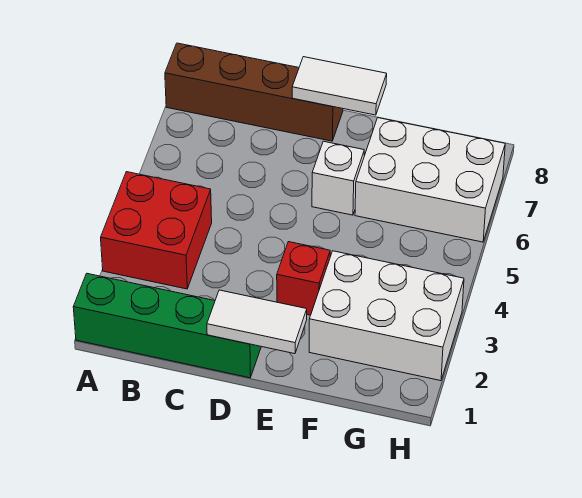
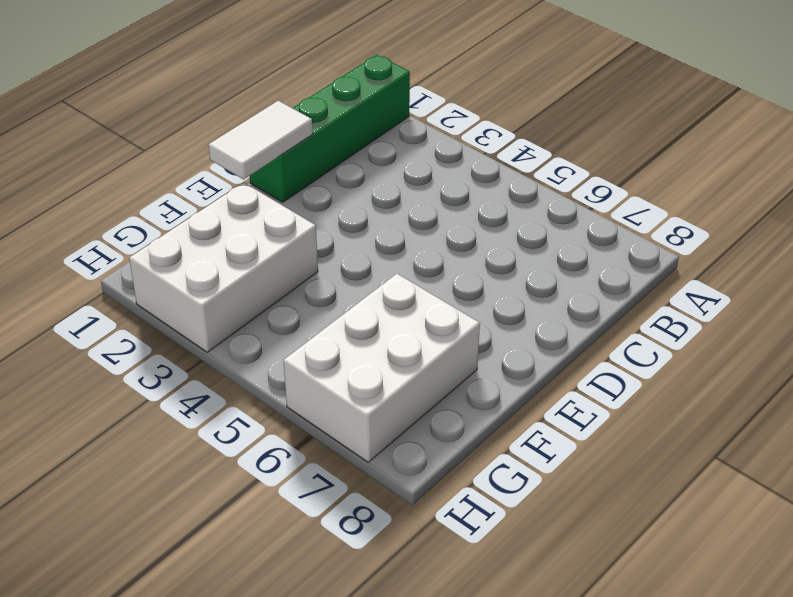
none -> red brick A3:B4 level 1
none -> brown brick A8:D8 level 1

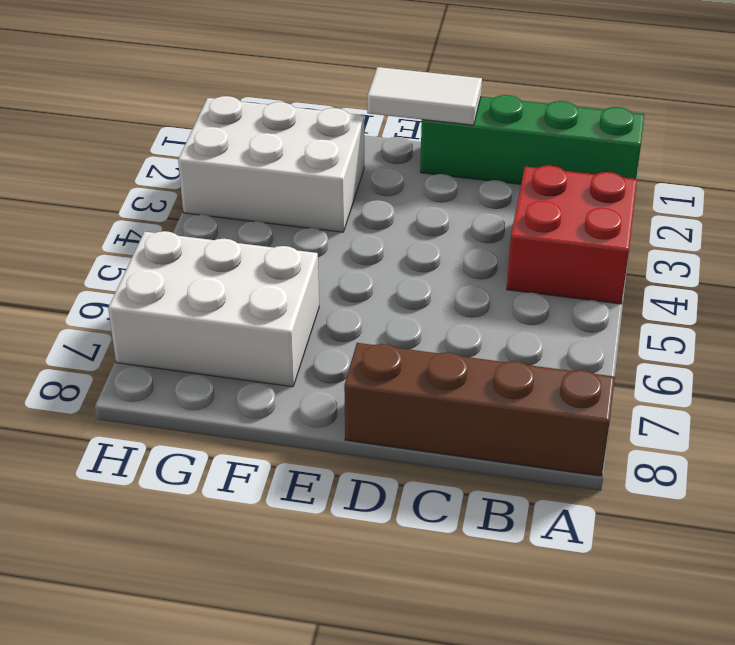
none -> red brick E3 level 1
none -> white brick E6 level 1

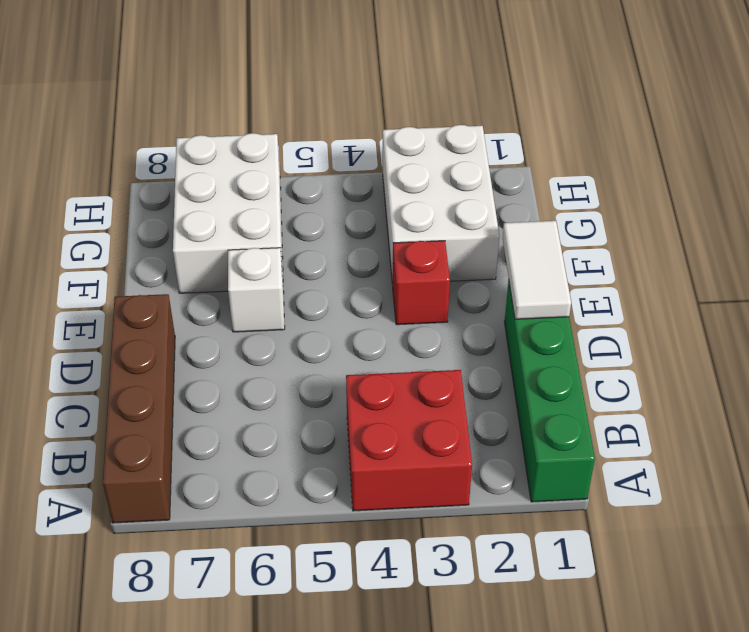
none -> white tile D8:E8 level 2

